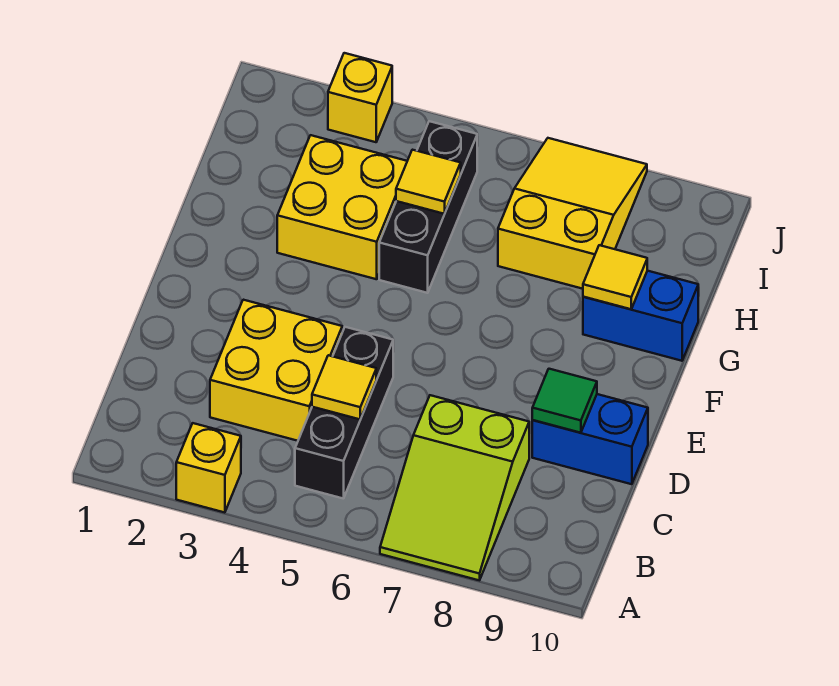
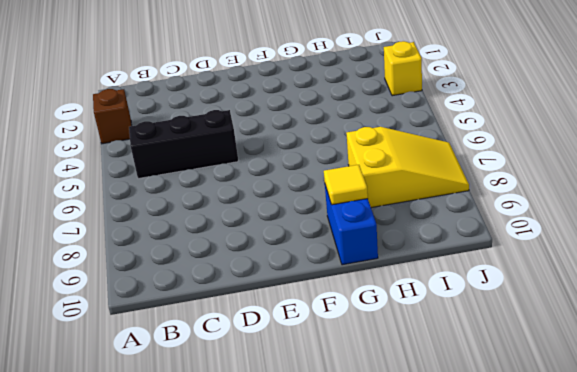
brown brick A3 level 1 -> yellow brick A3 level 1
none -> lime slope A7:C8 level 1 top C
none -> yellow brick C3:D4 level 1
none -> blue brick D9:D10 level 1

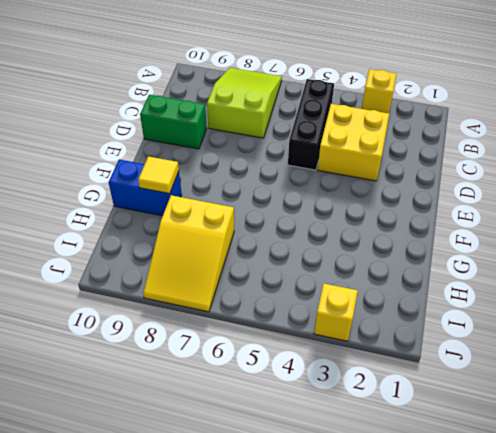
green brick D9:D10 level 1 -> blue brick D9:D10 level 1
none -> yellow brick G3:H4 level 1
none -> black brick G5:I5 level 1
none -> yellow tile C5 level 2

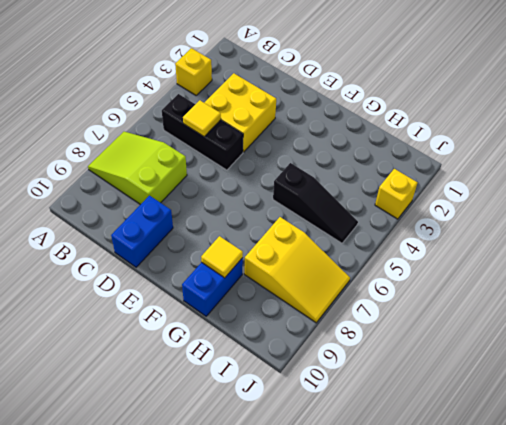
black slope G5:I5 level 1 top G -> black brick G5:I5 level 1
none -> yellow brick G3:H4 level 1
none -> green tile D9 level 2
none -> yellow tile H5 level 2

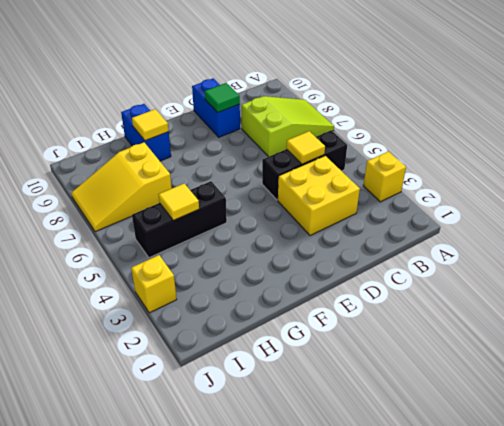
none -> yellow brick G3:H4 level 1

